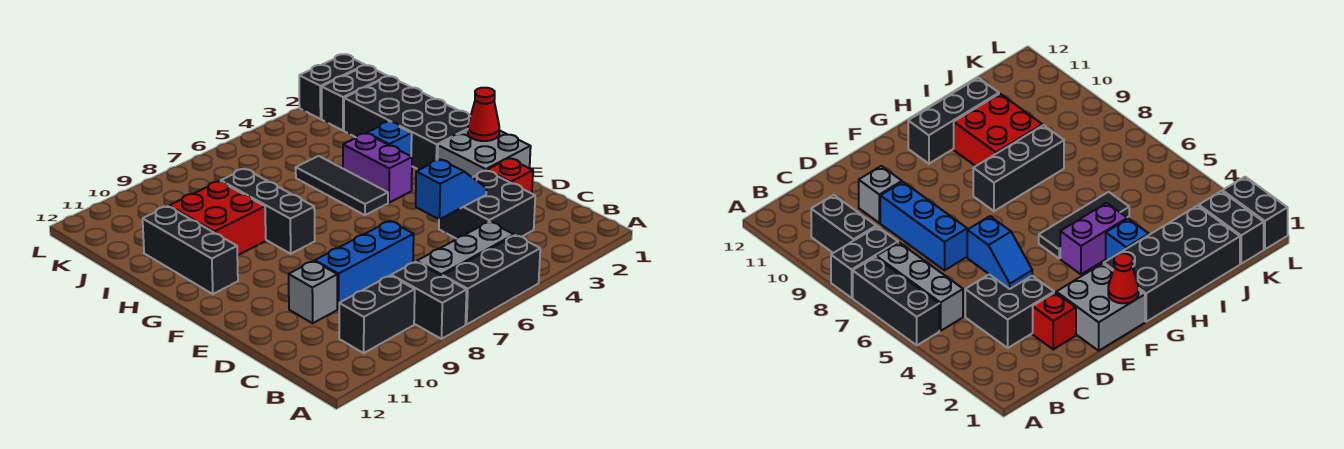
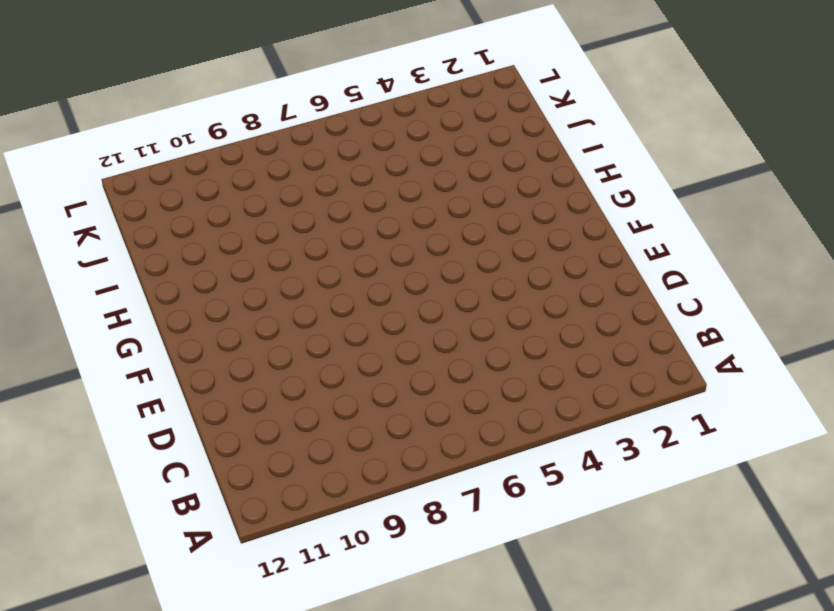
none -> black brick A5:A7 level 1
none -> black brick A8:B8 level 1
none -> grey brick B5:B7 level 1

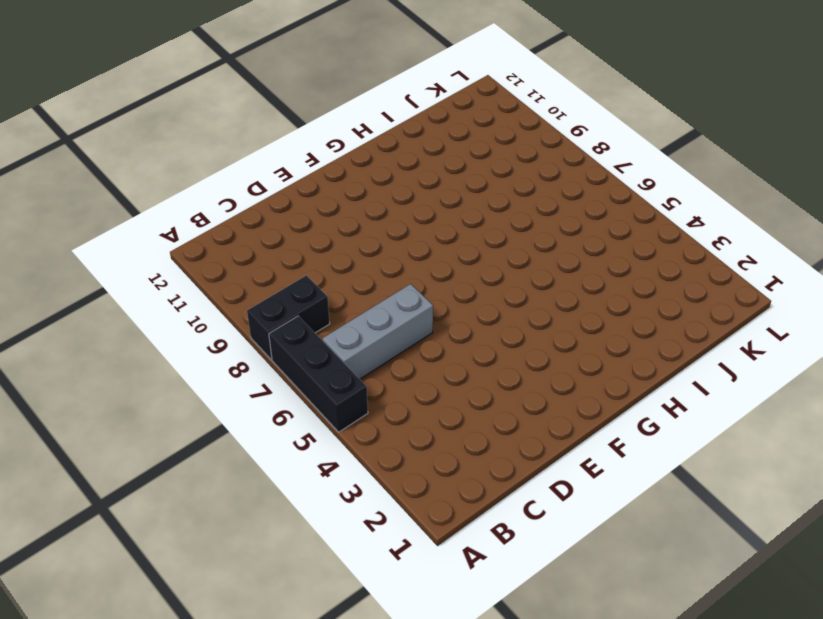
grey brick B6:D6 level 1 -> grey brick B5:B7 level 1
none -> black brick B9:B10 level 1
none -> black brick C3:D4 level 1
none -> red brick D2 level 1

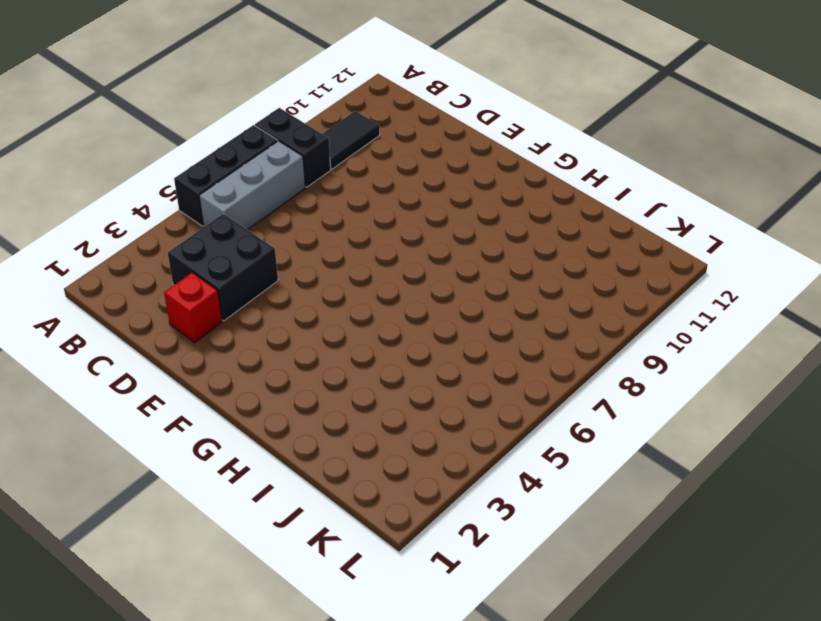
black tile B9:B10 level 1 -> black brick B9:B10 level 1
none -> blue brick D7:D9 level 1
none -> grey brick D10 level 1
none -> grey brick E1:F2 level 1

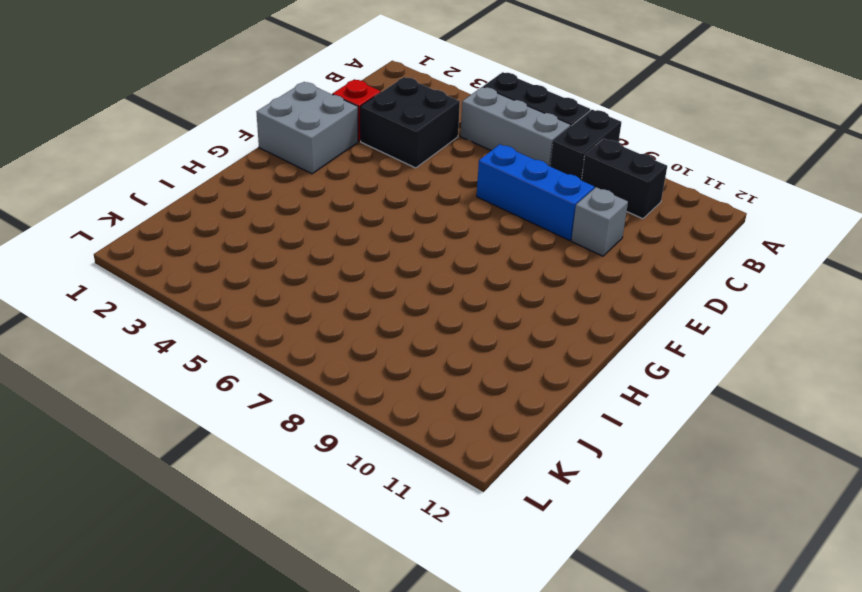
none -> black brick G1:J2 level 1
none -> purple brick G4:H4 level 1
none -> black tile G5:I5 level 1

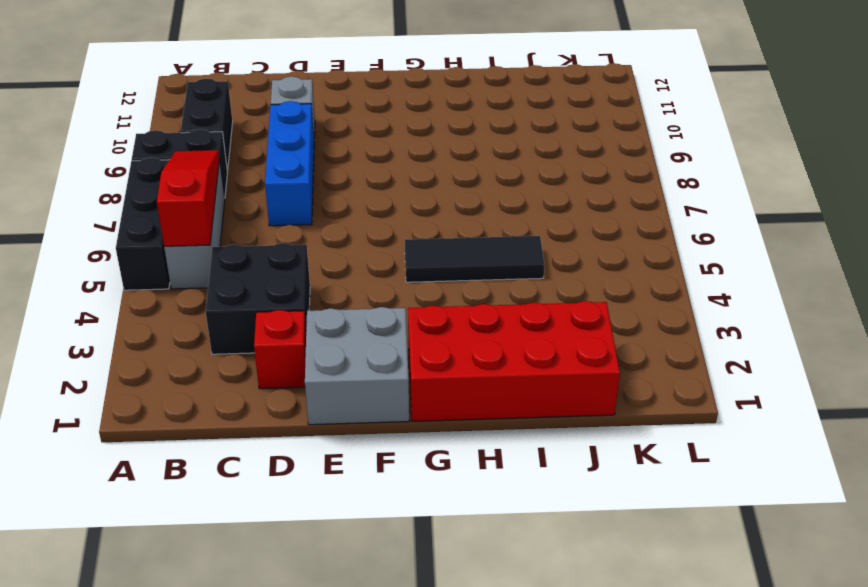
red slope B5:B7 level 2 top 5 -> none
red brick G1:J2 level 1 -> black brick G1:J2 level 1
none -> purple brick G4:H4 level 1
none -> black brick G8:I8 level 1
none -> black brick G11:I11 level 1

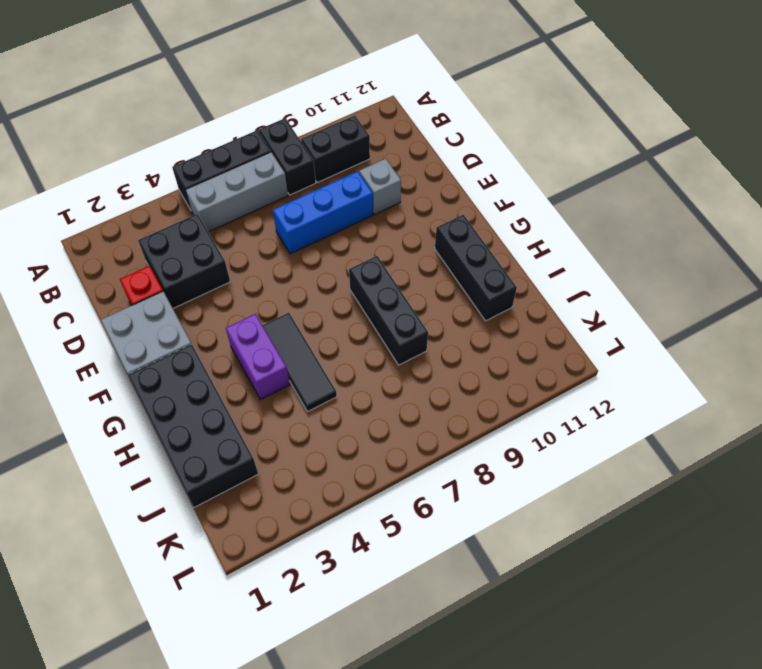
none -> blue brick H3 level 1
none -> red brick H9:I10 level 1
none -> black brick K1:K2 level 1

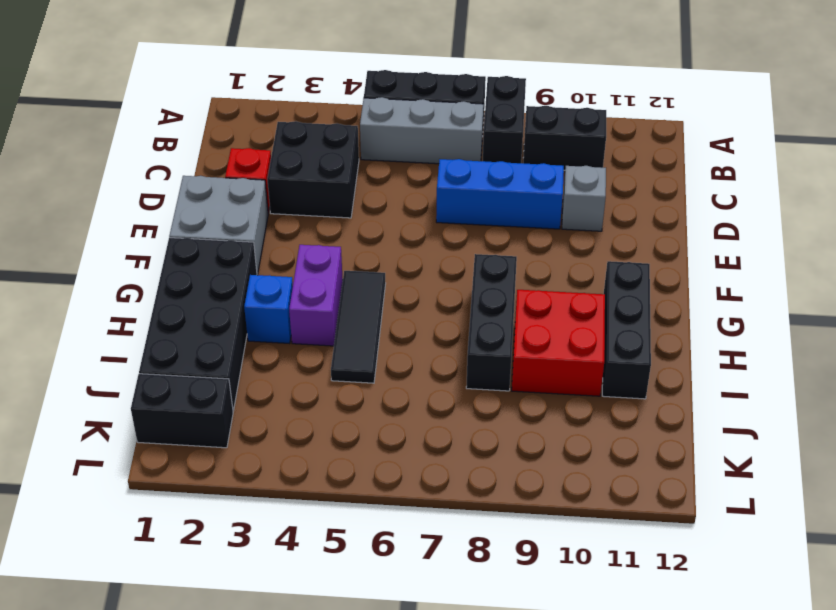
none -> black brick L1:L2 level 1
none -> blue slope D4:D5 level 2 top 5
none -> red cone F1 level 2

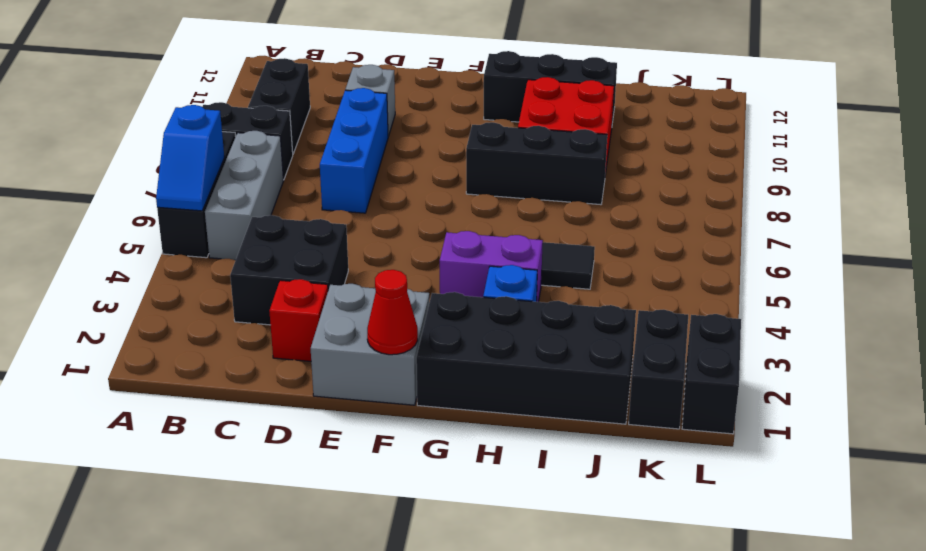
blue slope A5:A6 level 2 top 6 -> blue slope D4:D5 level 2 top 5

